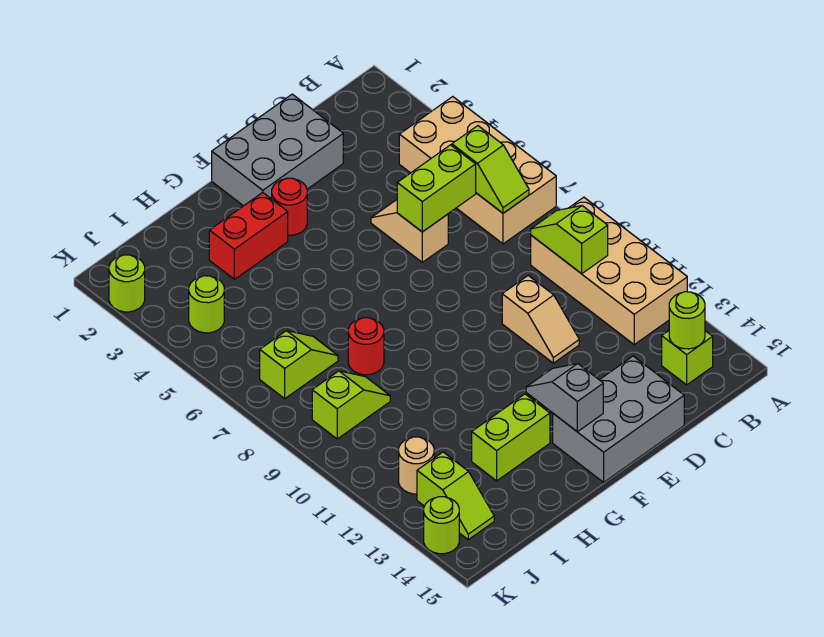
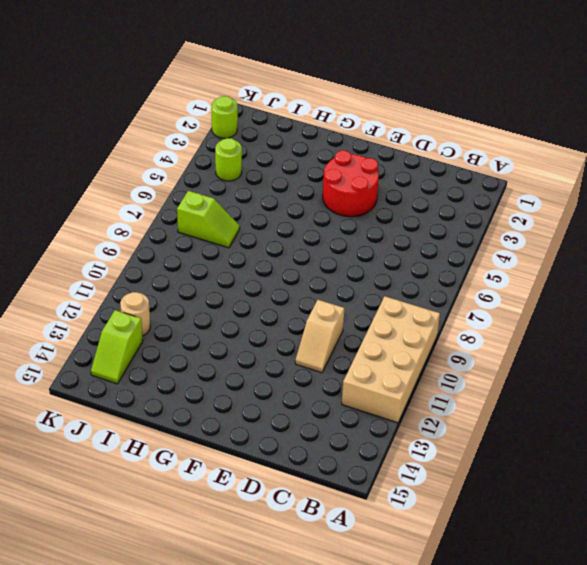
red round brick E3:F4 level 1 -> red round brick F3 level 1
none -> tan brick A4:B7 level 1
none -> lime brick B14 level 1
none -> grey brick D1:F2 level 1

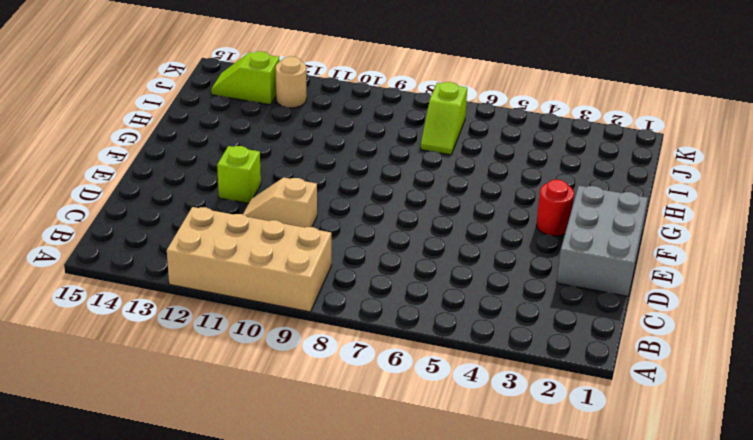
lime brick E12 level 1 -> lime brick B14 level 1
none -> tan brick A4:B7 level 1
none -> tan slope D5:D6 level 1 top 6
none -> grey brick D14:F15 level 1

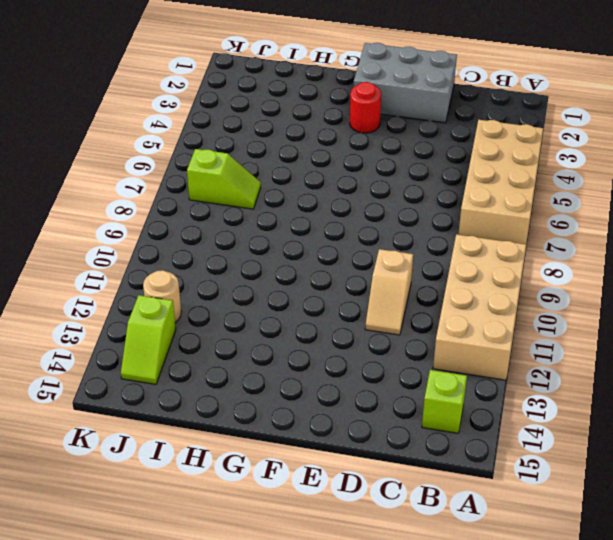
none -> tan slope D5:D6 level 1 top 6
none -> grey brick D14:F15 level 1
none -> red brick G3:H3 level 1

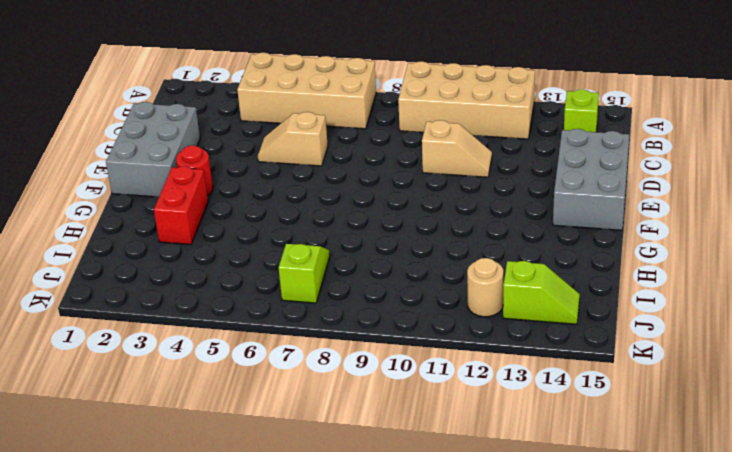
none -> lime brick G13:H13 level 1
none -> red round brick H8 level 1
none -> lime slope I9:J9 level 1 top J

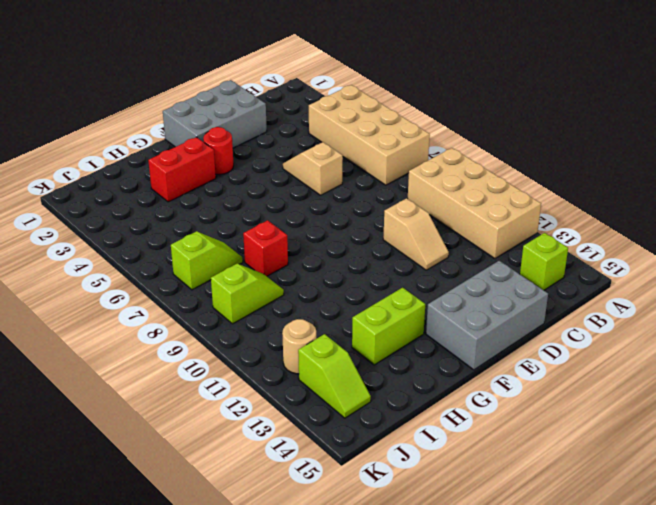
red brick H8 level 1 -> red round brick H8 level 1
none -> lime round brick J4 level 1
none -> lime round brick K2 level 1
none -> lime round brick K14 level 1

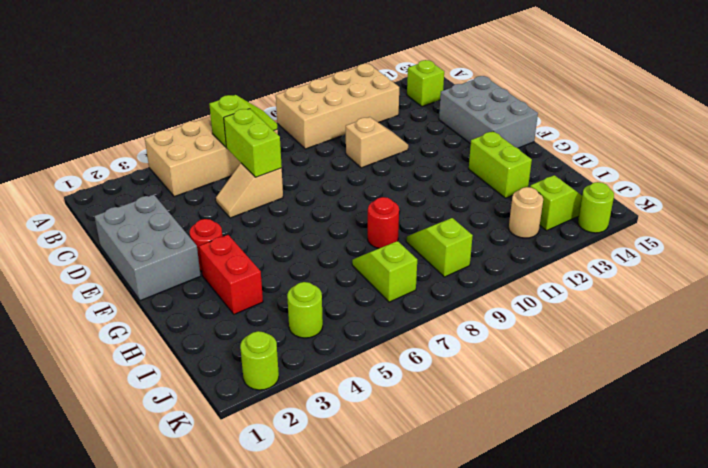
none -> lime slope B9:B10 level 2 top 10
none -> lime round brick B14 level 2
none -> grey slope F13:F14 level 2 top 14

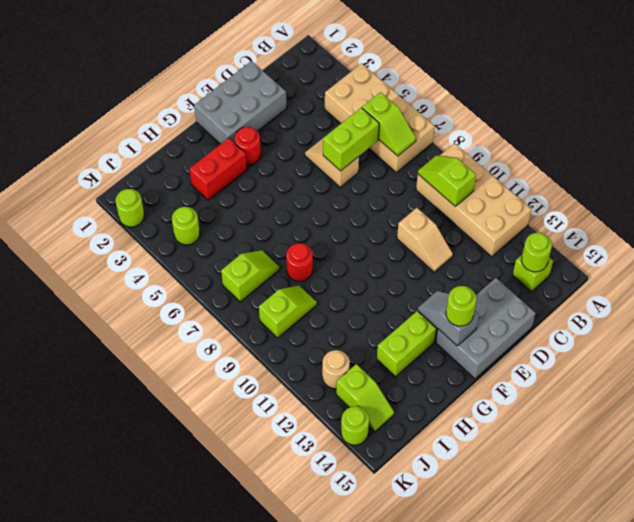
lime round brick F14 level 3 -> none

